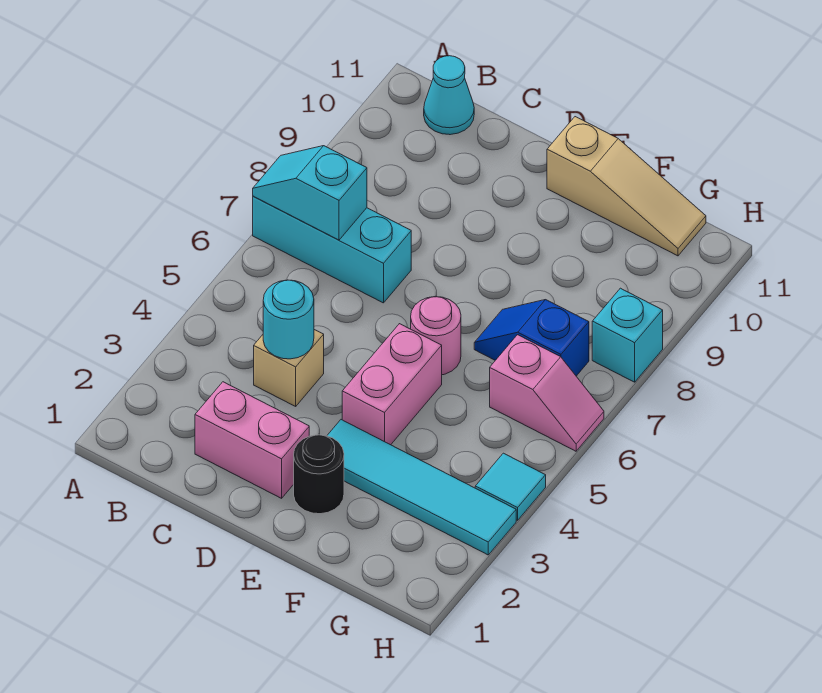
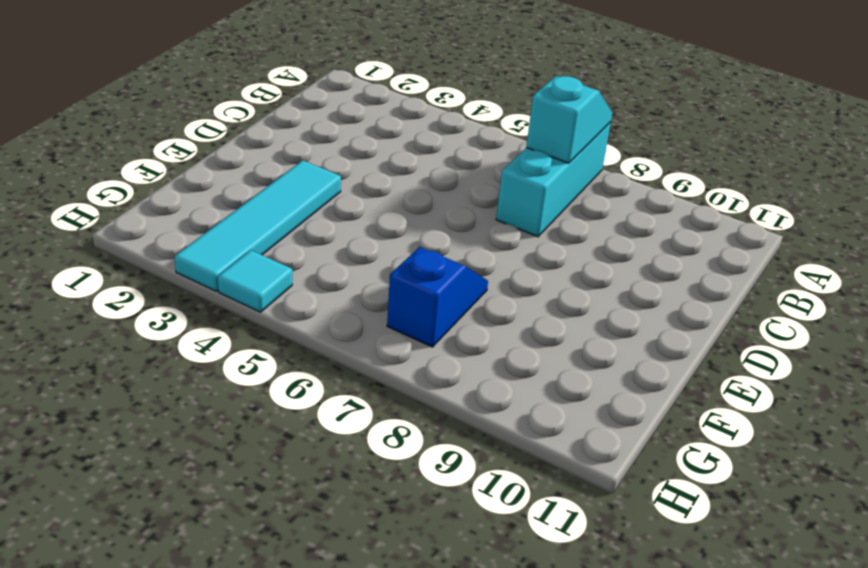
none -> cyan cone B11 level 1
none -> pink brick C2:D2 level 1
none -> tan brick C4 level 1

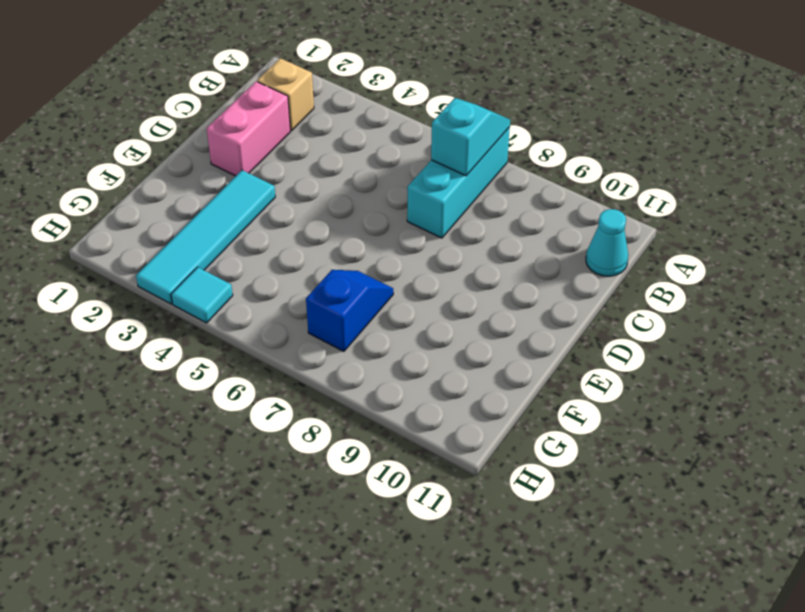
tan brick B2 level 1 -> tan brick C4 level 1
none -> black round brick E2 level 1
none -> pink brick E4:E5 level 1
none -> pink round brick E6 level 1

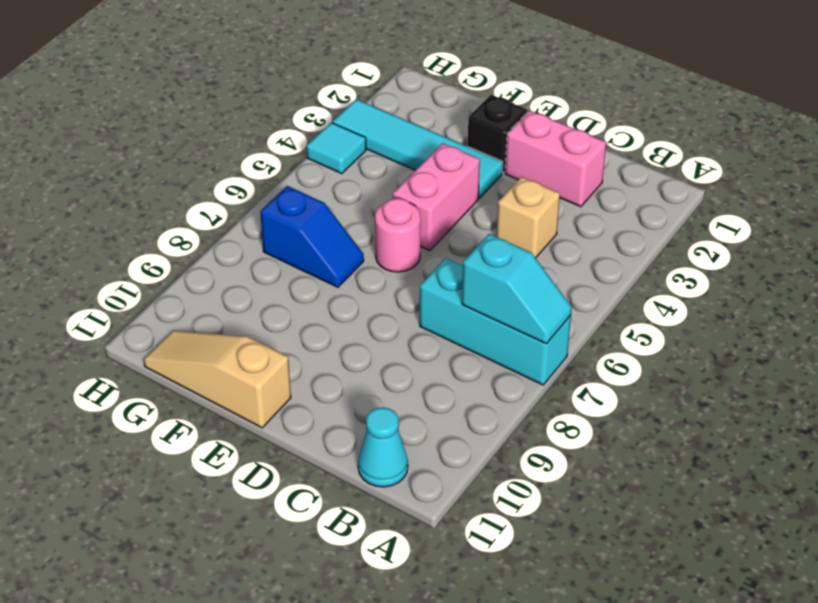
black brick E2 level 1 -> black round brick E2 level 1
none -> pink slope G6:H6 level 1 top G
none -> cyan brick H8 level 1
none -> cyan round brick C4 level 2

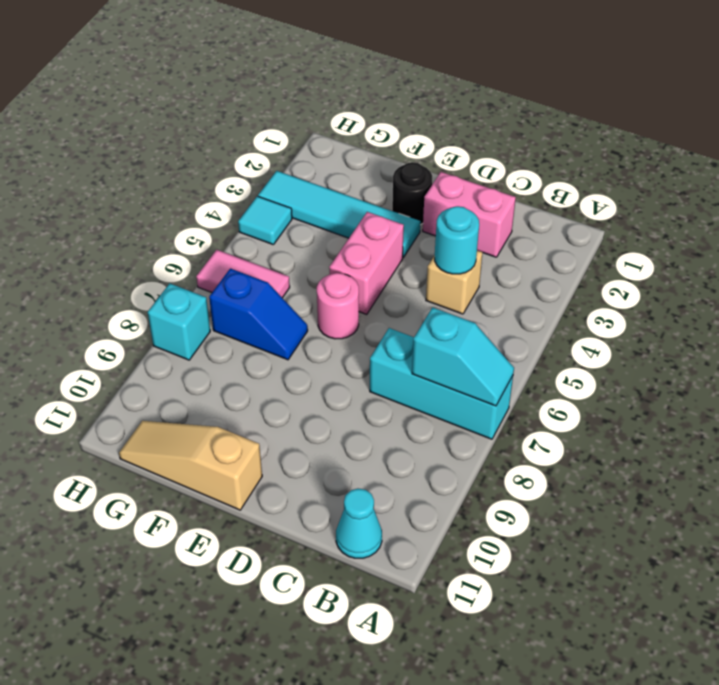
pink tile G6:H6 level 1 -> pink slope G6:H6 level 1 top G

